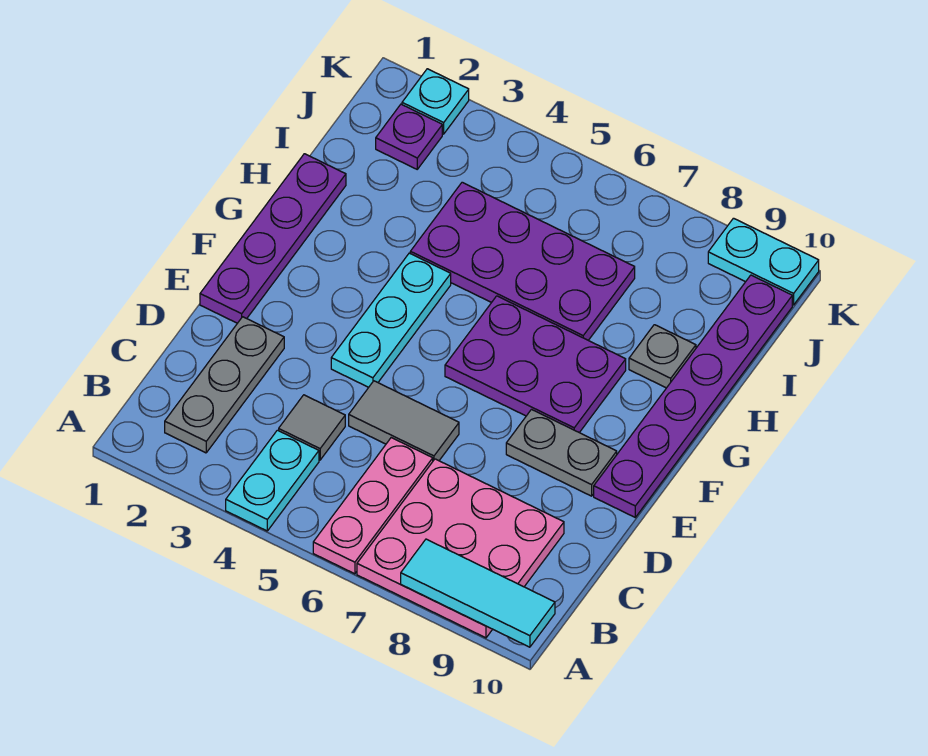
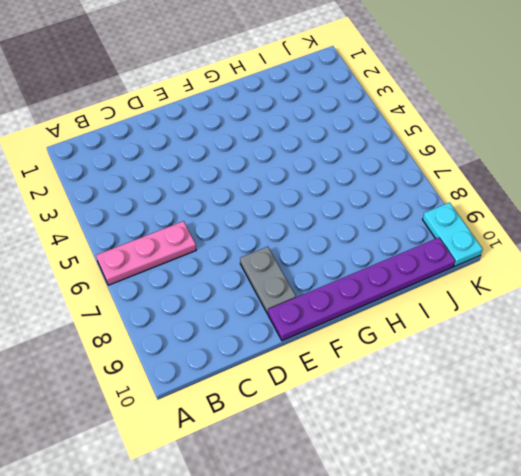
none -> cyan plate A4:B4 level 1
none -> pink plate A7:C9 level 1
none -> grey plate B2:D2 level 1

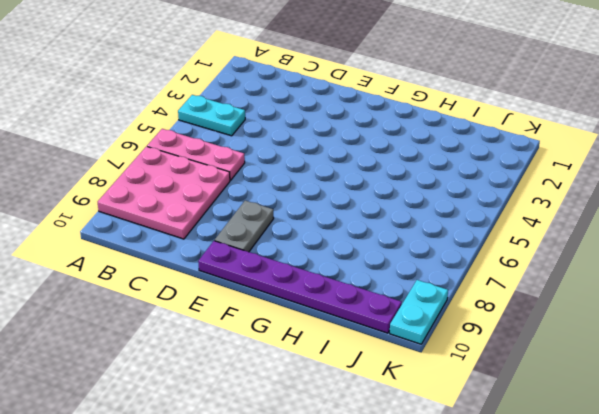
none -> grey plate B2:D2 level 1
none -> grey tile C4 level 1
none -> grey tile D5:D6 level 1

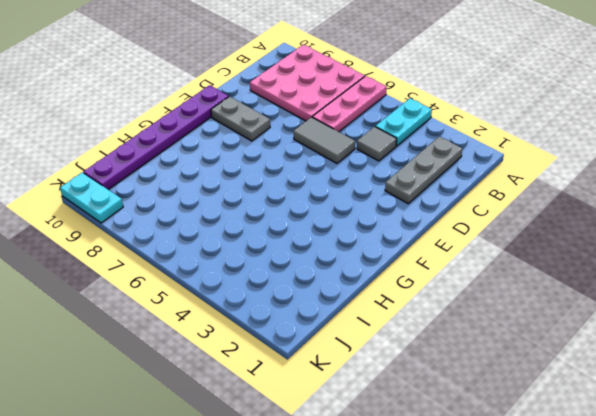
none -> purple plate E1:H1 level 1
none -> cyan plate E4:G4 level 1
none -> purple plate F6:G8 level 1

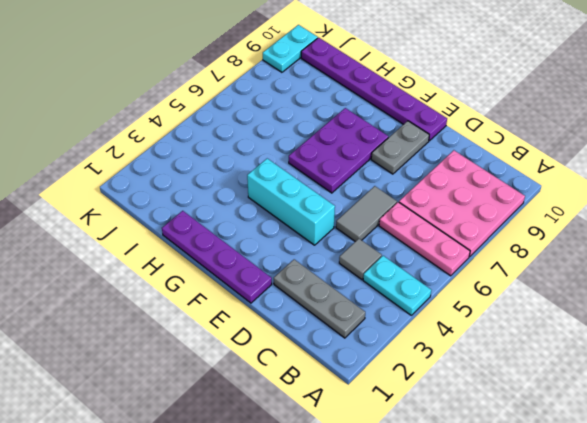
cyan brick E4:G4 level 1 -> cyan plate E4:G4 level 1
none -> purple plate H4:I7 level 1
none -> grey plate H9 level 1
none -> purple plate J2 level 1

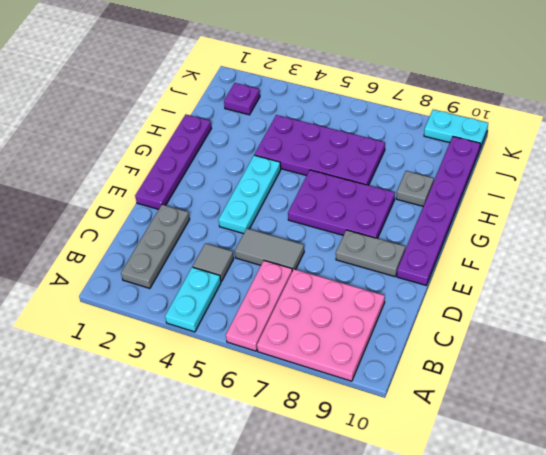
none -> cyan plate K2 level 1
none -> cyan tile A8:A10 level 2

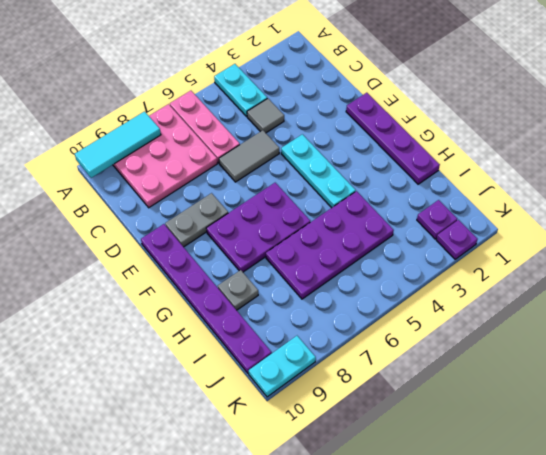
purple plate K2 level 1 -> cyan plate K2 level 1
none -> grey plate B2:D2 level 1

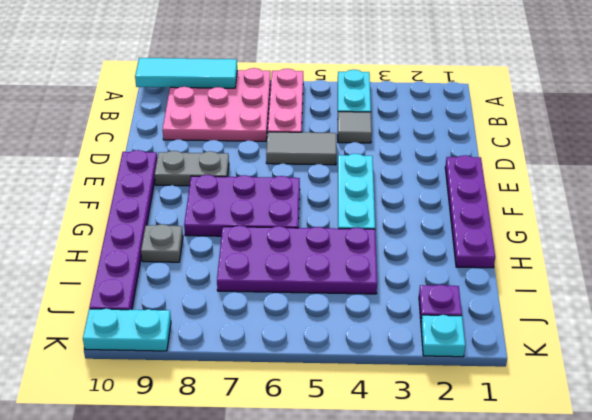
none -> grey plate B2:D2 level 1

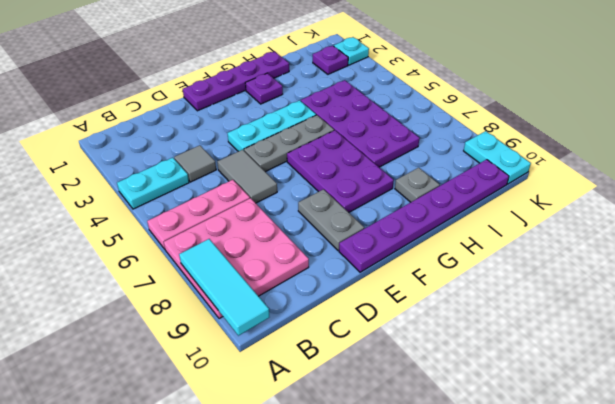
grey plate E5:G5 level 1 -> grey plate B2:D2 level 1
purple plate G2 level 1 -> none

